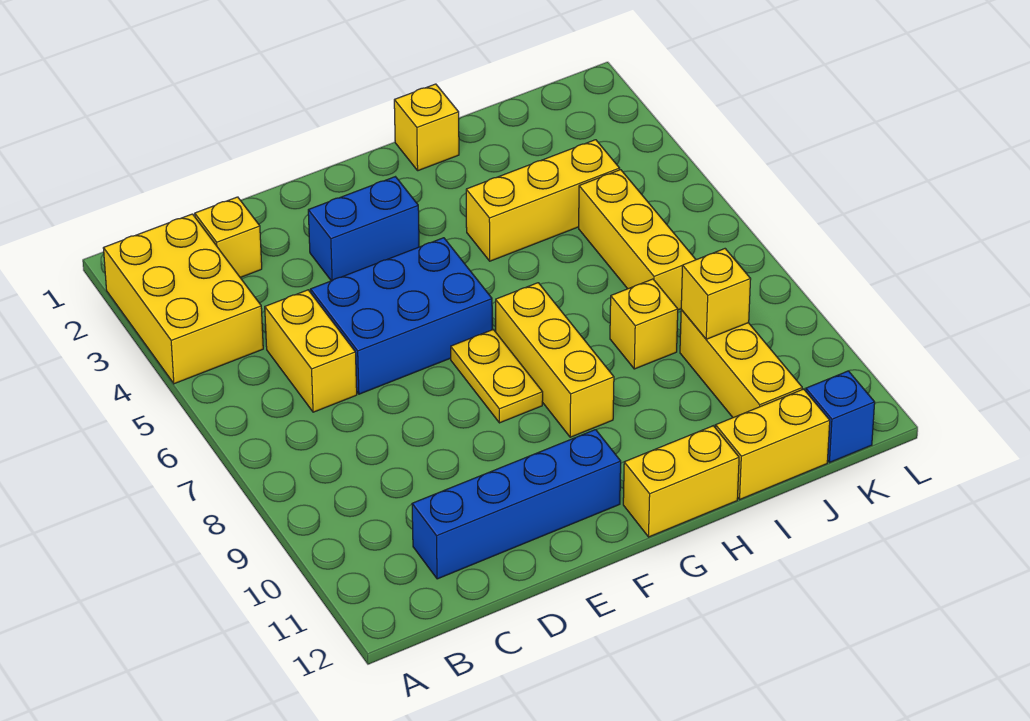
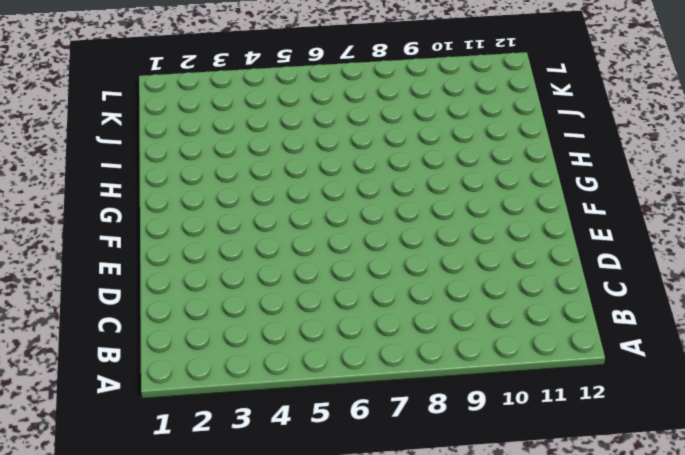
none -> yellow brick A2:B4 level 1
none -> yellow brick C2 level 1
none -> yellow brick C5:C6 level 1

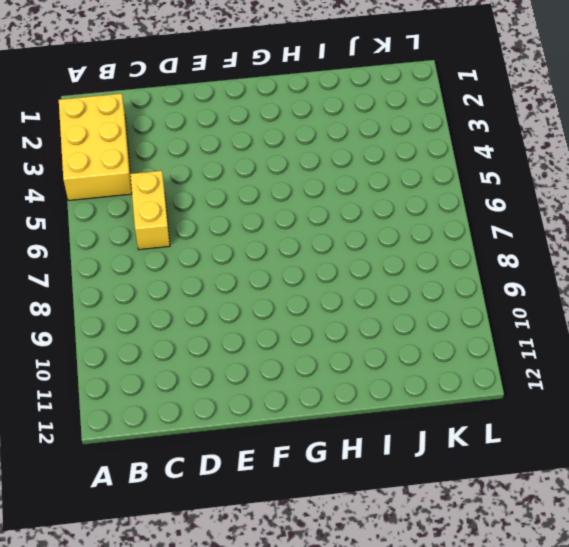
none -> yellow brick C2 level 1
none -> blue brick C11:F11 level 1
none -> blue brick D5:F6 level 1

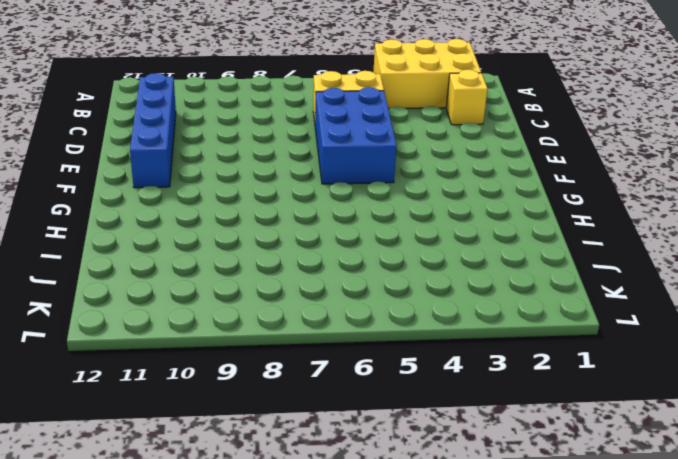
none -> blue brick E3:F3 level 1
none -> yellow plate F7:F8 level 1
none -> yellow brick G7:G9 level 1

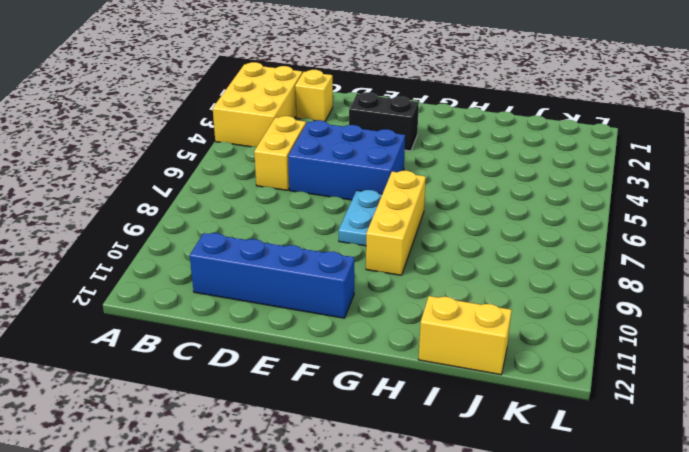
black brick E3:F3 level 1 -> blue brick E3:F3 level 1
cyan plate F7:F8 level 1 -> yellow plate F7:F8 level 1
none -> yellow brick G12:H12 level 1
none -> yellow brick H1 level 1
none -> yellow brick H4:J4 level 1

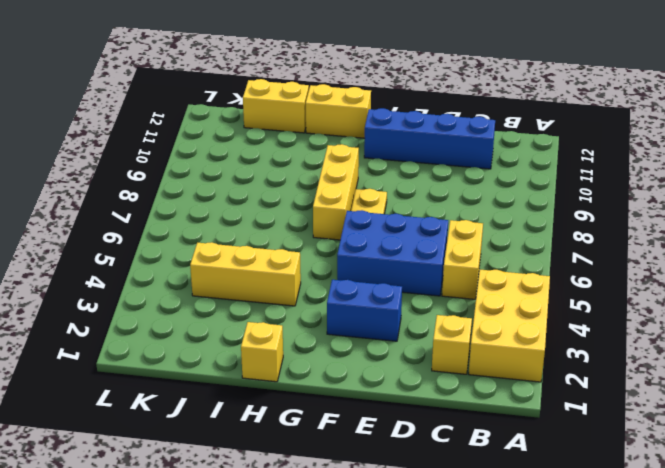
none -> yellow brick I8 level 1
none -> yellow brick J5:J7 level 1
none -> yellow brick J9:J11 level 1

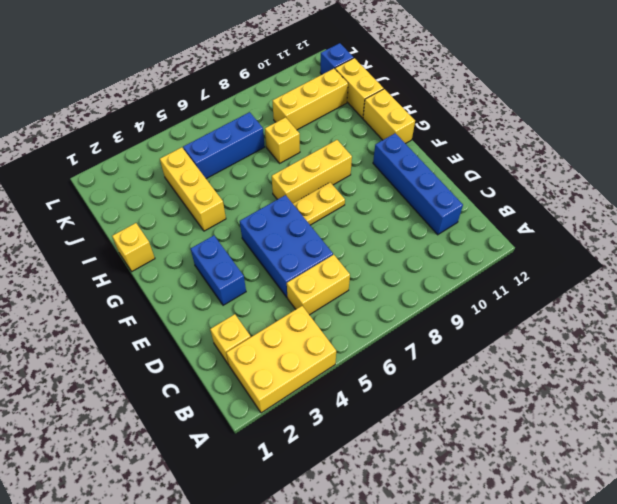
blue brick J5:J7 level 1 -> yellow brick J5:J7 level 1
none -> yellow brick J9 level 2

